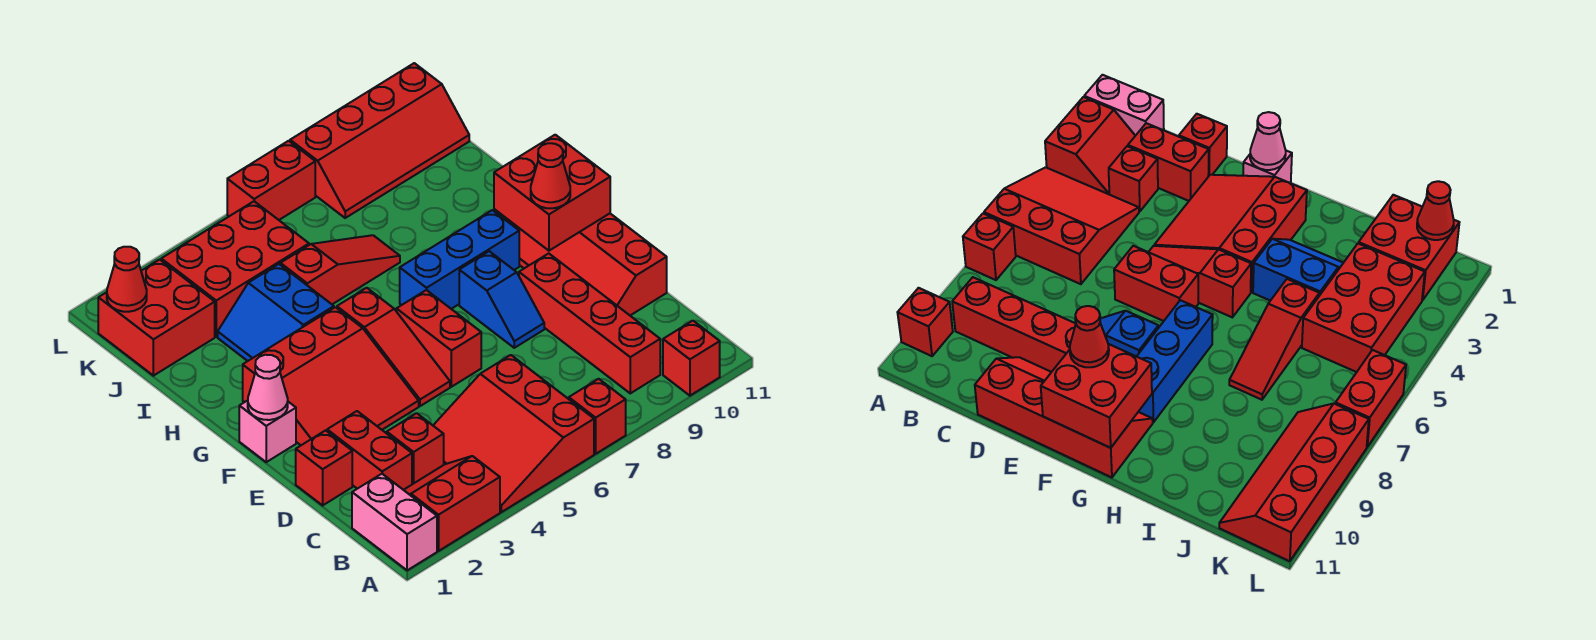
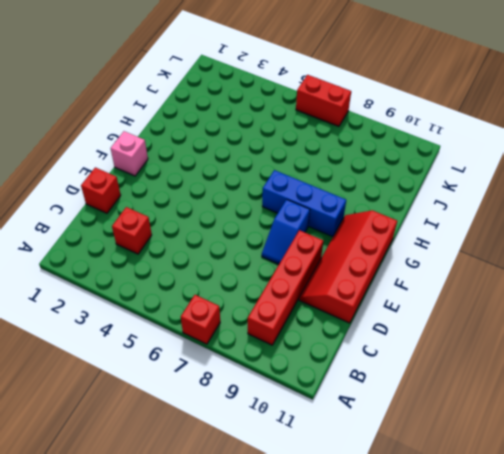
none -> pink brick A1:B1 level 1
none -> red slope A2:B3 level 1 top A
none -> red slope A4:C6 level 1 top 6

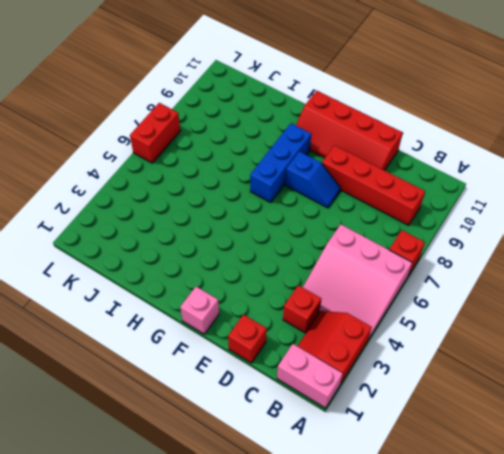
pink slope A4:C6 level 1 top 6 -> red slope A4:C6 level 1 top 6
none -> red brick A10 level 1
none -> red brick C2:D2 level 1
none -> red slope E2:G4 level 1 top G

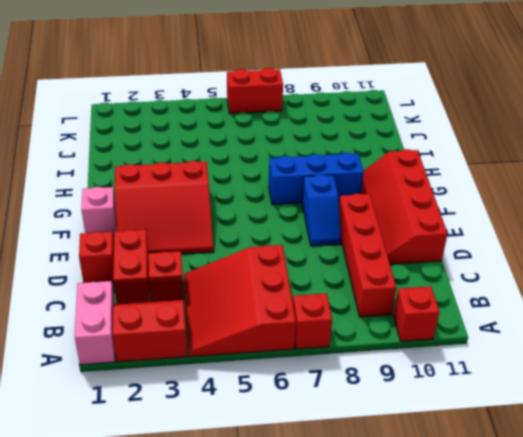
none -> red slope E5:G5 level 1 top G
none -> red brick E6:F6 level 1
none -> blue slope H3:I4 level 1 top 4

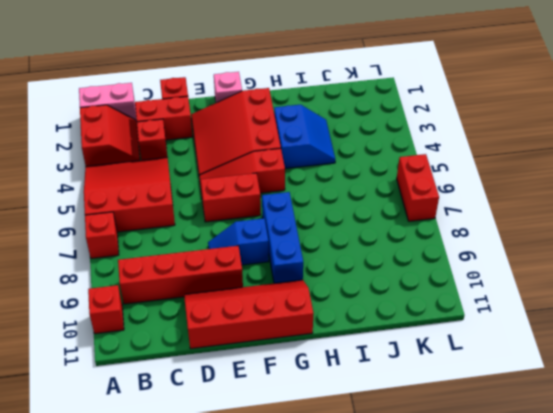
blue slope H3:I4 level 1 top H -> blue slope H3:I4 level 1 top 4
none -> red slope I5:I7 level 1 top 5
none -> red brick J1:K2 level 1
none -> red brick J3:K5 level 1

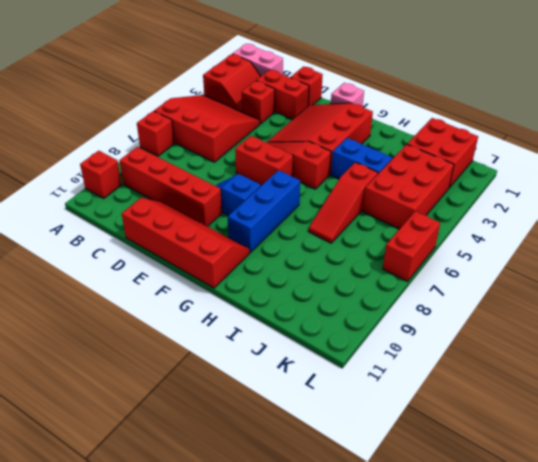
none -> red slope K8:L11 level 1 top L
none -> pink cone F1 level 2
none -> red brick F10:G11 level 2

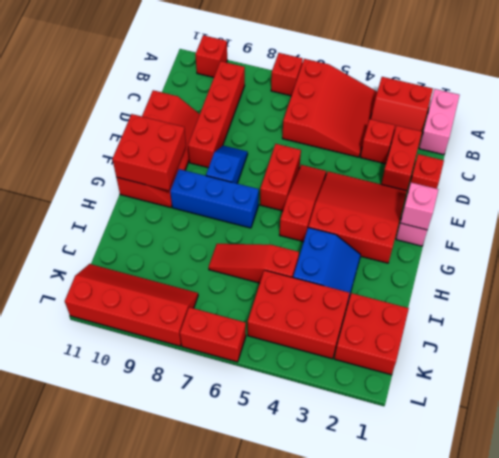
pink brick F1 level 2 -> pink cone F1 level 2
none -> red cone K1 level 2
none -> red cone F10 level 3

